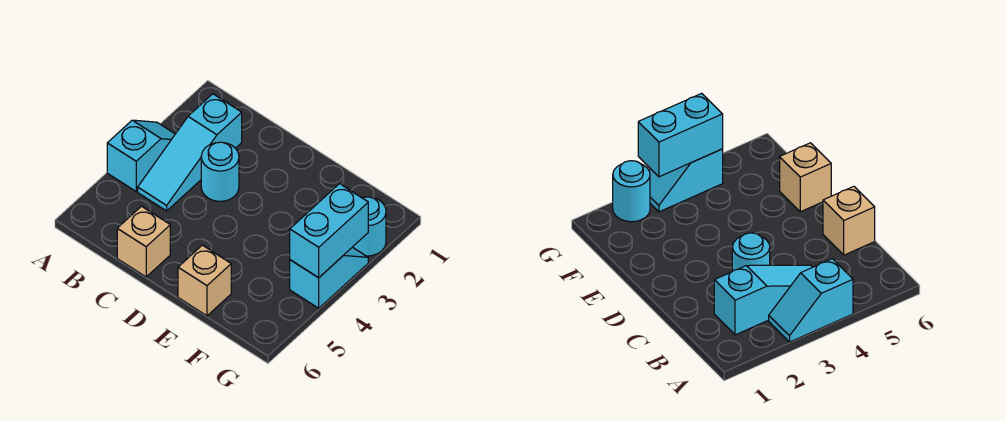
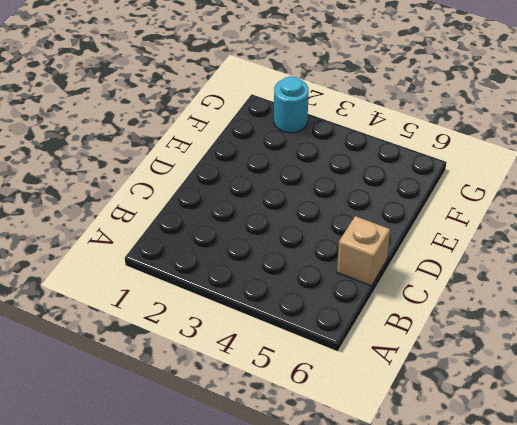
none -> cyan slope A3:A4 level 1 top 4
none -> cyan slope B2:B4 level 1 top 2

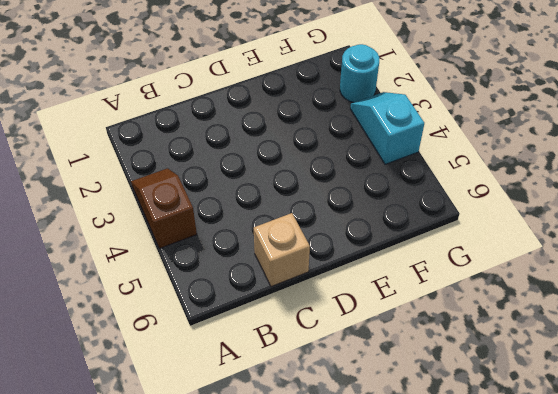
brown slope A3:A4 level 1 top 4 -> cyan slope A3:A4 level 1 top 4
none -> cyan slope B2:B4 level 1 top 2
none -> cyan round brick C3 level 1

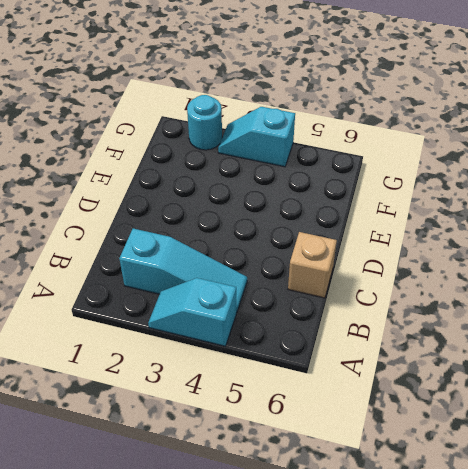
none -> cyan round brick C3 level 1
none -> tan brick E6 level 1

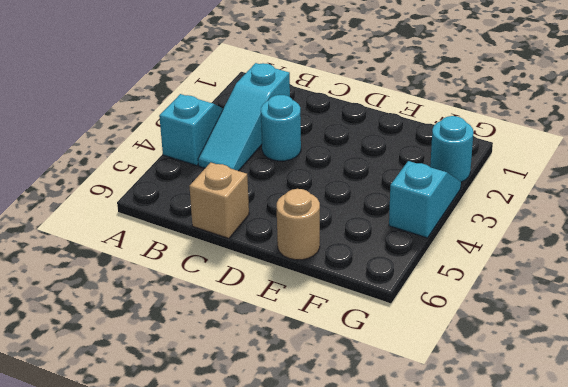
tan round brick E6 level 1 -> tan brick E6 level 1
none -> cyan brick G3:G4 level 2

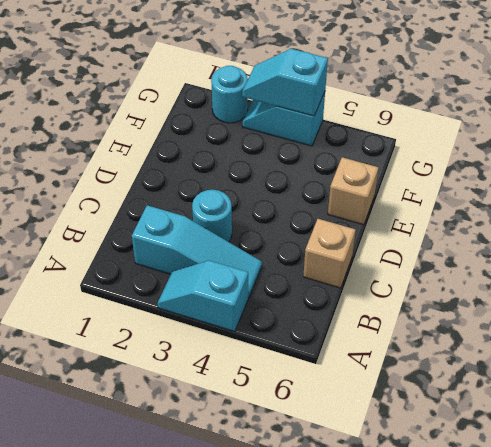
cyan slope G3:G4 level 2 top 4 -> cyan brick G3:G4 level 2

